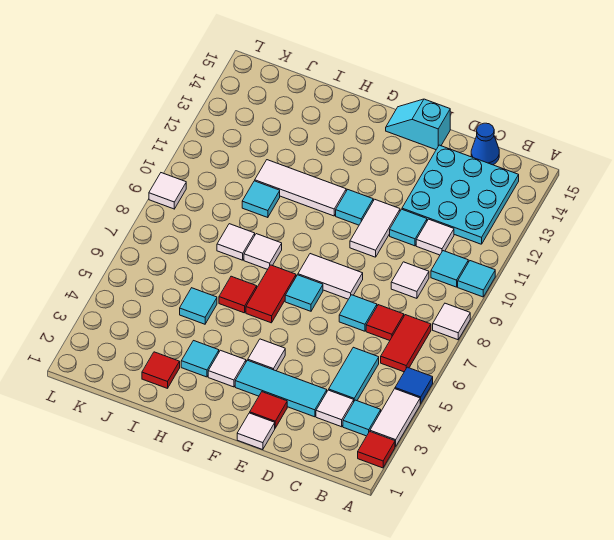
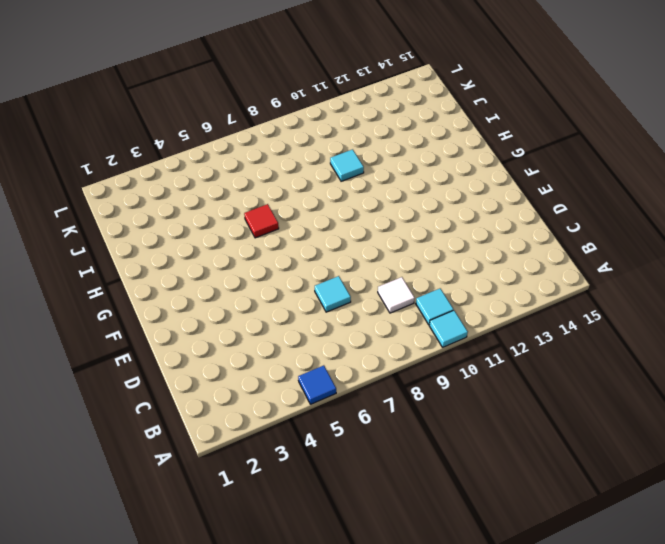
none -> red tile A2 level 1
none -> white tile A3:A4 level 1
none -> white tile A8 level 1
none -> cyan tile B3 level 1

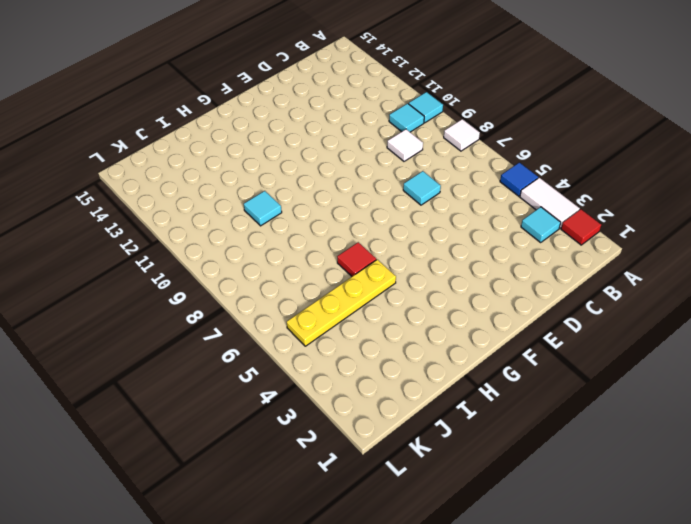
yellow plate H5:K5 level 1 -> cyan tile I5 level 1
none -> red tile B6:B7 level 1
none -> cyan plate B12:D14 level 1
none -> white tile C3 level 1
none -> cyan tile C4:C5 level 1

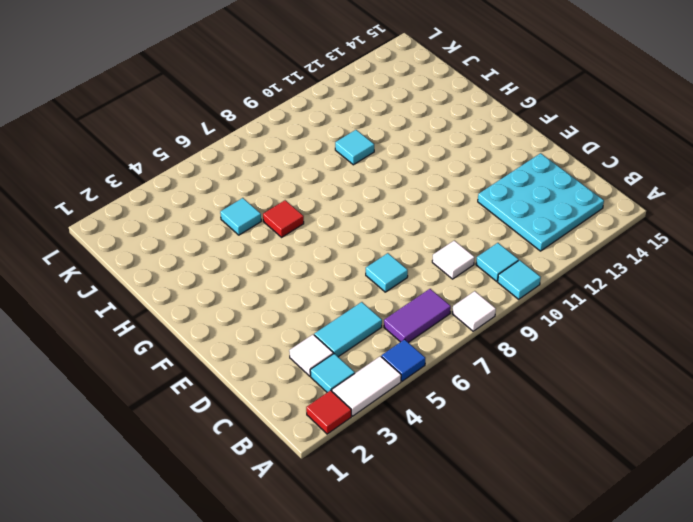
purple tile B6:B7 level 1 -> red tile B6:B7 level 1
none -> red tile C7 level 1
none -> white tile C11 level 1
none -> blue cone C15 level 1
none -> cyan tile D3:F3 level 1

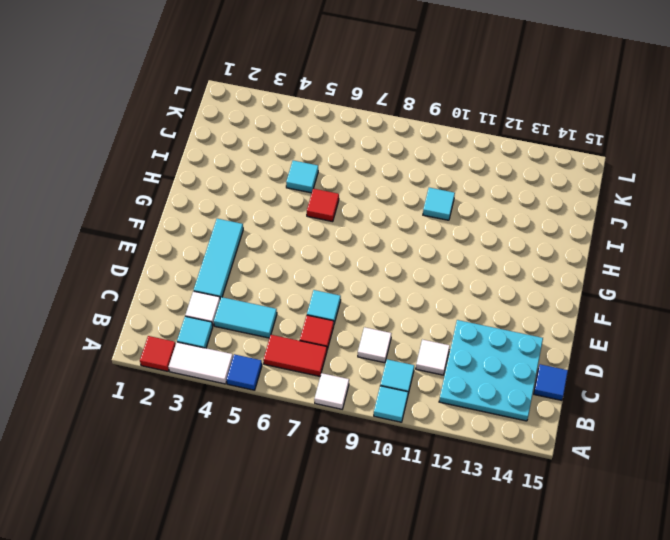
blue tile C15 level 1 -> blue cone C15 level 1
none -> cyan tile D11 level 1
none -> white tile E1 level 1
none -> red tile E2 level 1
none -> white tile E8:F8 level 1

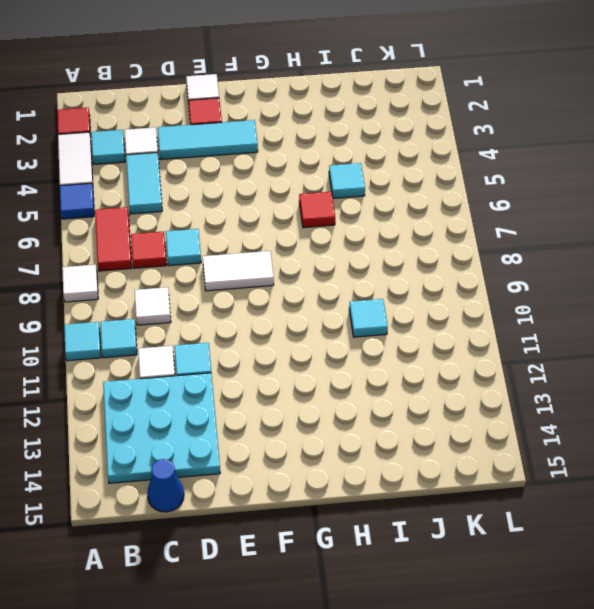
none -> white tile E10:E11 level 1
none -> cyan slope E15:F15 level 1 top E
none -> white tile F4 level 1
none -> cyan tile F7 level 1

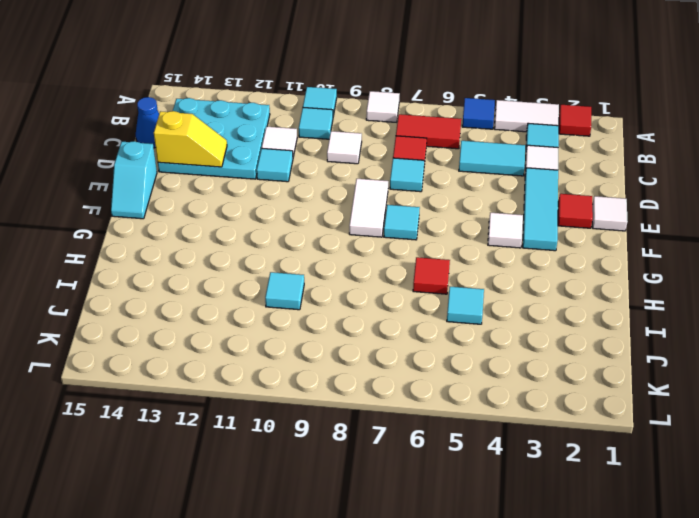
yellow slope D13:D14 level 2 top 14 -> none
none -> white tile E10:E11 level 1
none -> cyan tile F11 level 1
none -> white tile G3 level 1
none -> red tile G6:G7 level 1

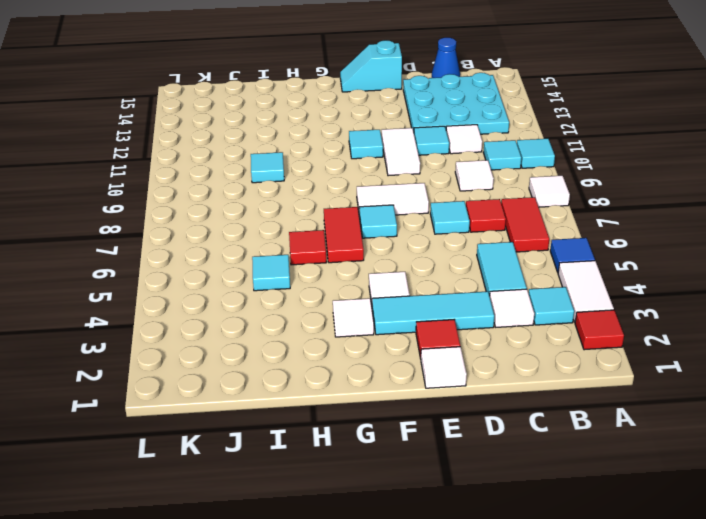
none -> white tile G11:I11 level 1
none -> cyan tile H3 level 1
none -> white tile H8 level 1
none -> red tile I2 level 1

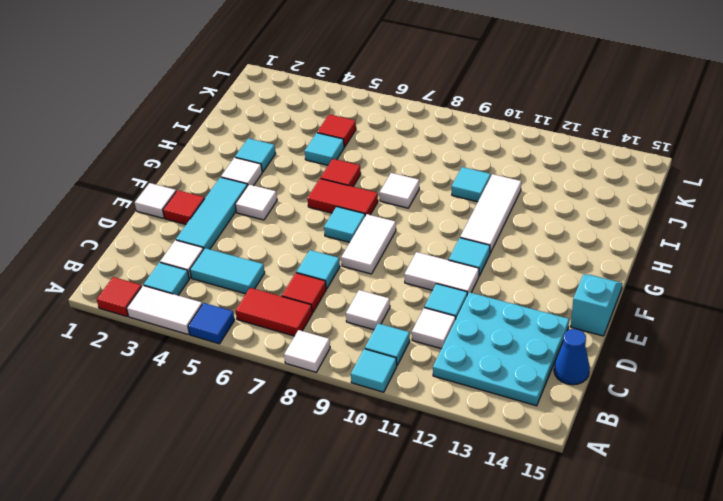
red tile J5 level 1 -> red tile I2 level 1
none -> white tile I8 level 1
none -> white tile L9 level 1

